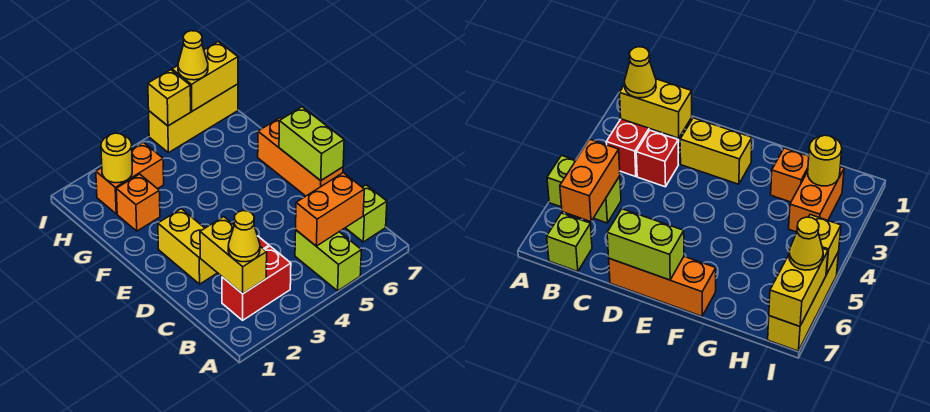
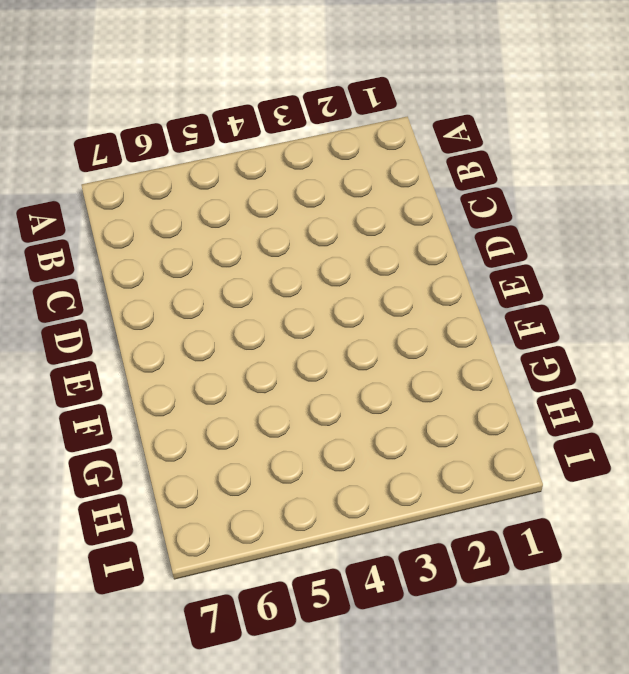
none -> lime brick A5:B5 level 1
none -> red brick B2:B3 level 1
none -> lime brick B7 level 1

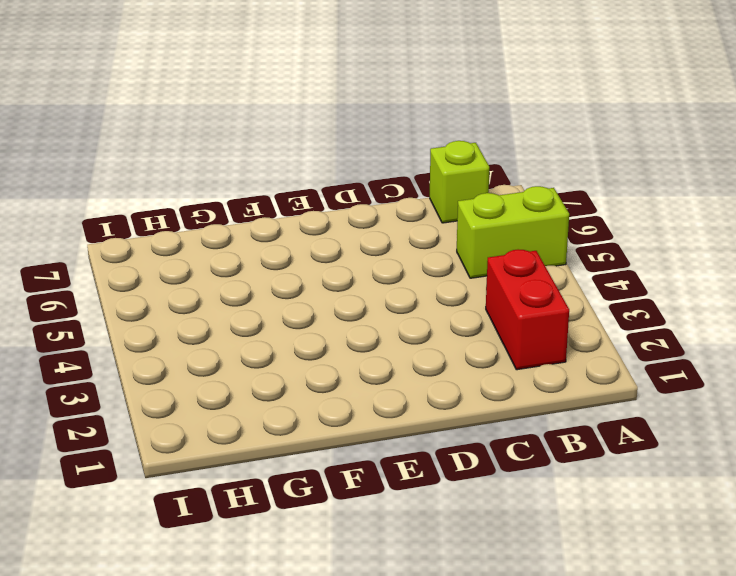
none -> red brick C3 level 1
none -> yellow brick D2:E2 level 1
none -> orange brick D7:F7 level 1

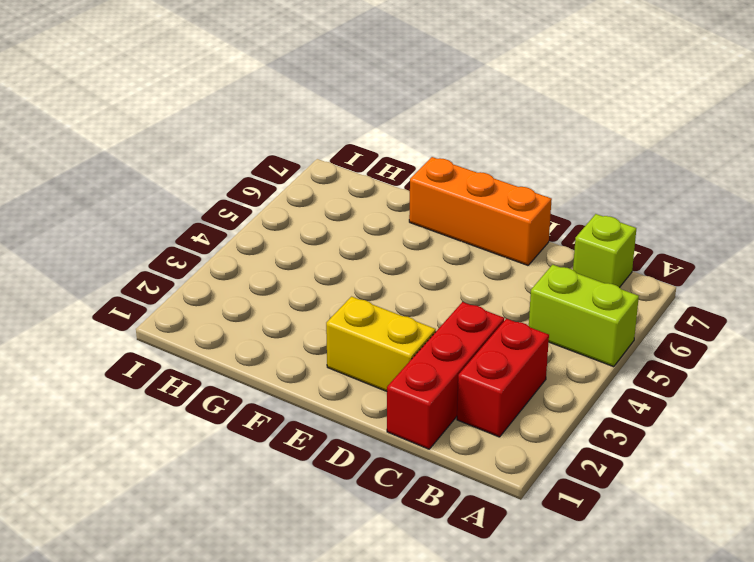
red brick C1:C3 level 1 -> red brick C3 level 1
none -> orange brick G2 level 1
none -> orange brick H2:H3 level 1
none -> yellow brick I5:I7 level 1

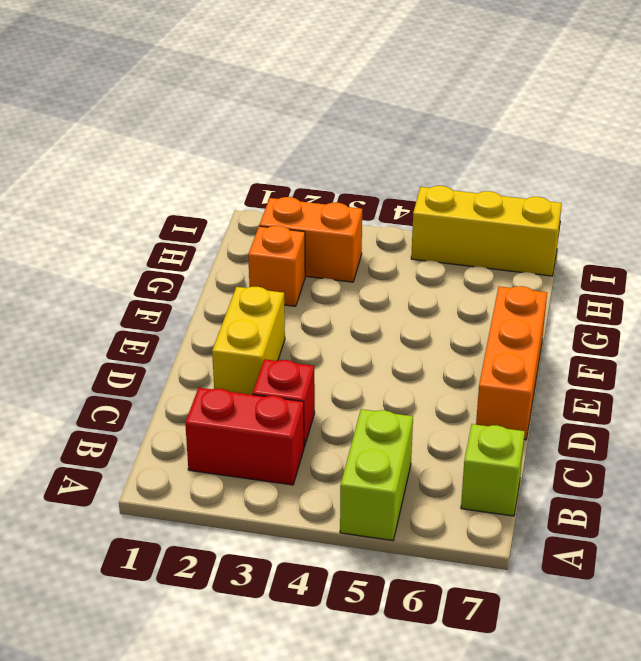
none -> yellow brick B2:C2 level 2
none -> orange brick B5:B6 level 2
none -> lime brick D7:E7 level 2

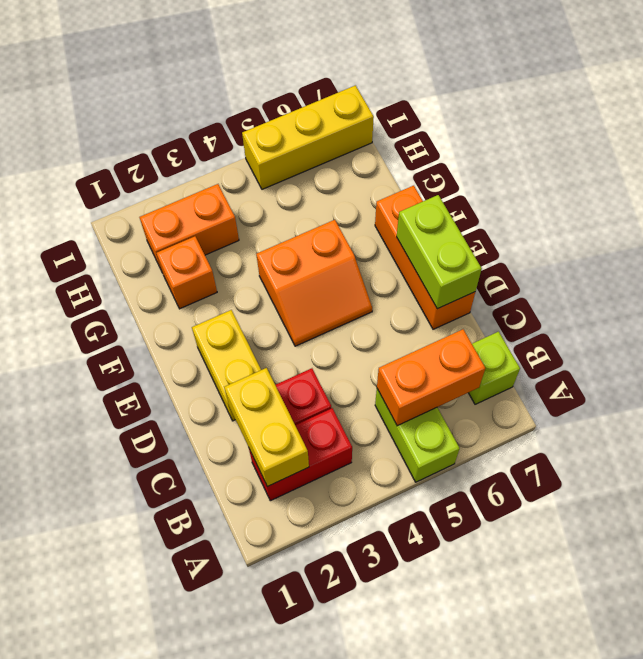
orange slope E4:F5 level 1 top F -> none
none -> yellow round brick H2 level 2
none -> yellow brick I5 level 2
none -> yellow brick I6:I7 level 2

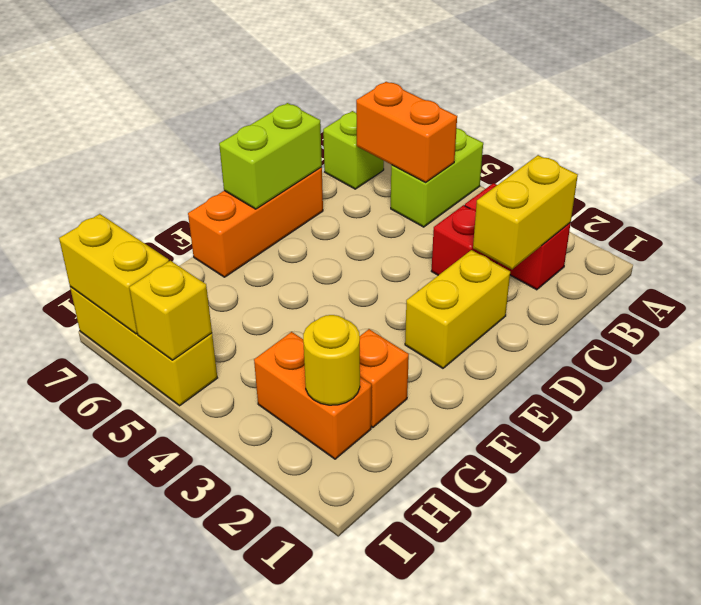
none -> yellow cone B2 level 3
none -> yellow cone I6 level 3

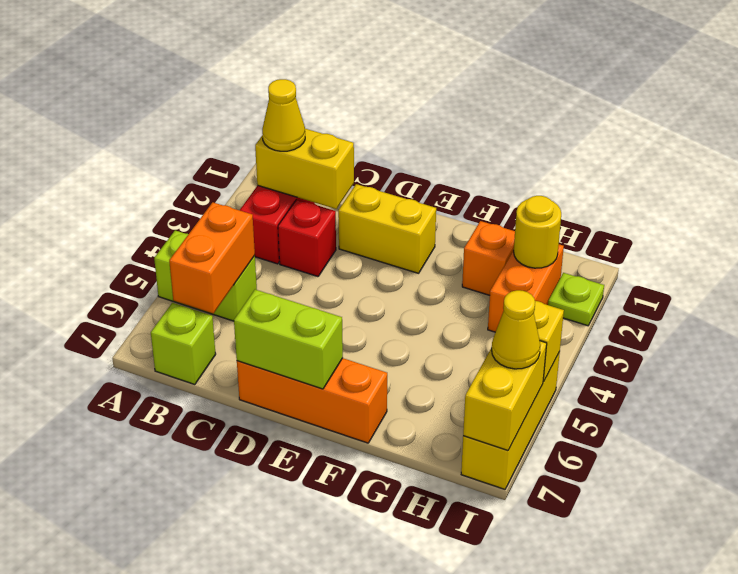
lime plate I2 level 1 -> none

